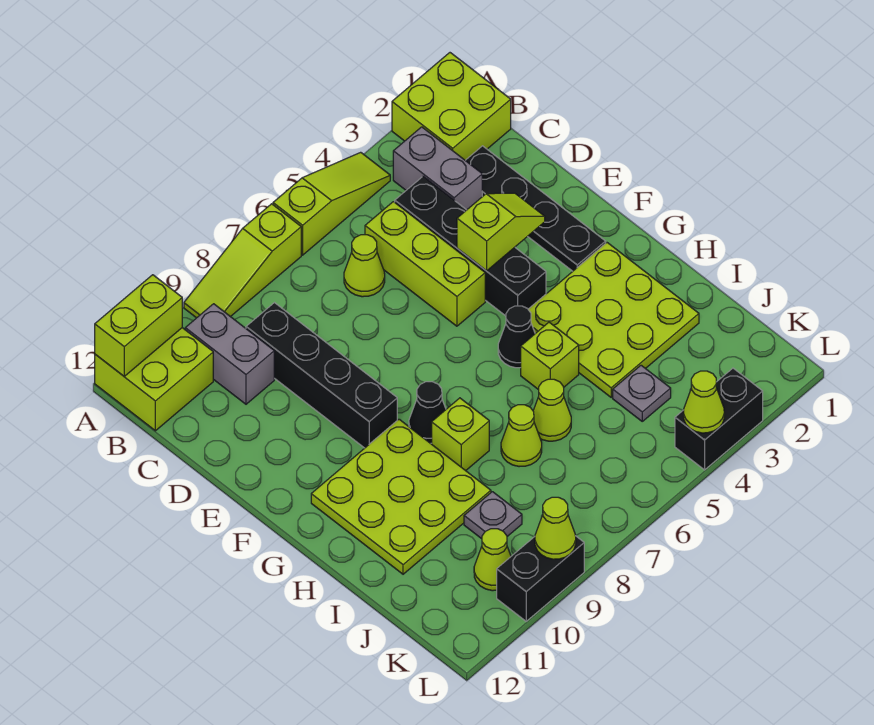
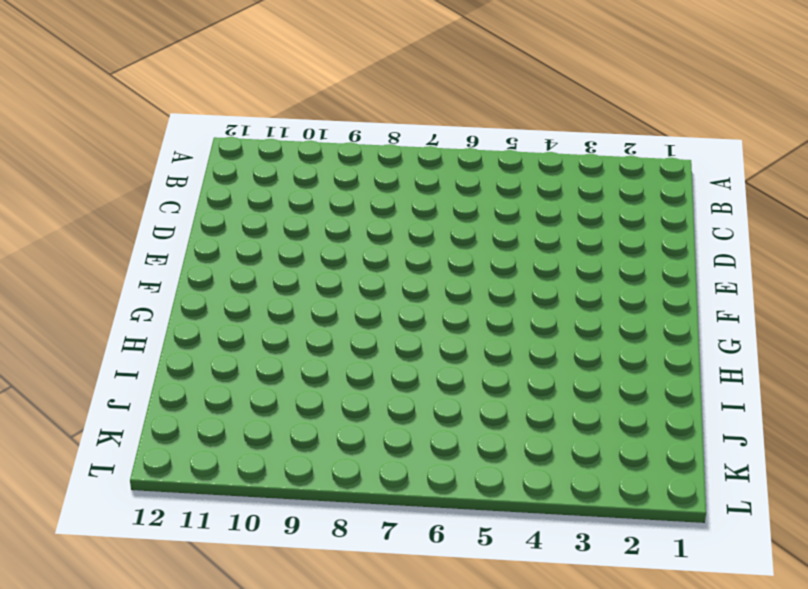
none -> lime brick A1:B2 level 1
none -> lime slope A4:A6 level 1 top 6
none -> lime slope A7:A9 level 1 top 7

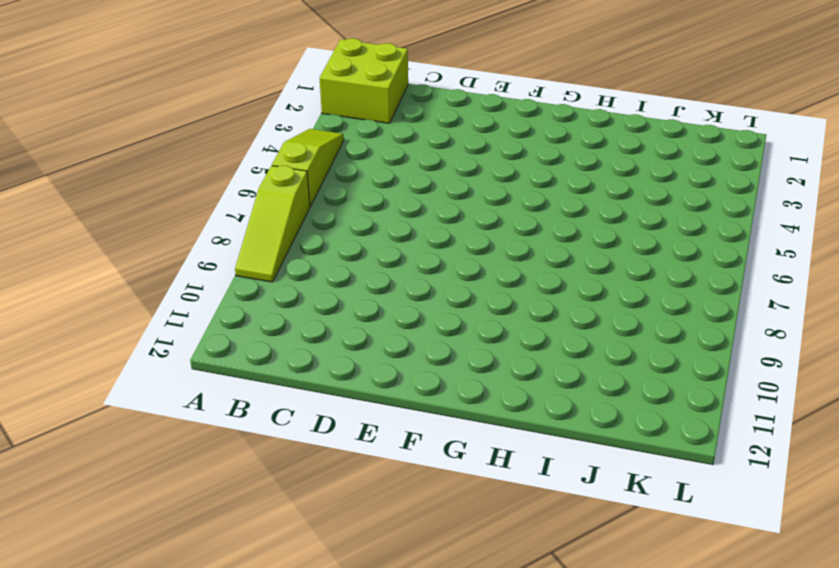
none -> lime brick A11:B12 level 1
none -> grey brick B3:C3 level 1
none -> grey brick B10:C10 level 1

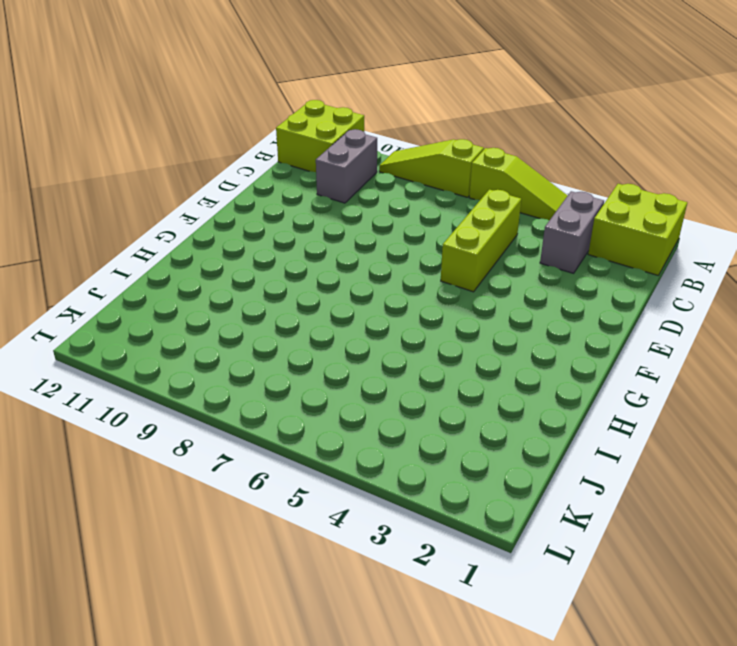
none -> black plate C2:F2 level 1
none -> black brick C4:F4 level 1
none -> lime cone C6 level 1

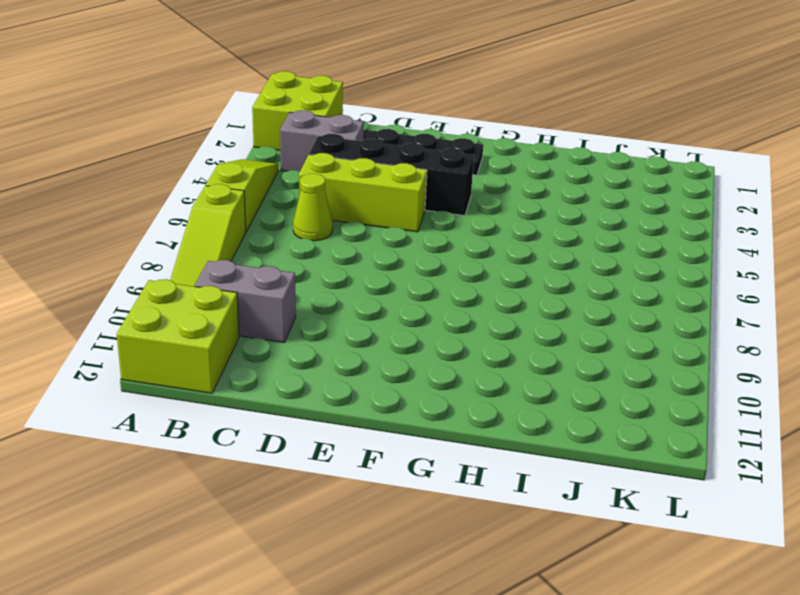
none -> black brick C9:F9 level 1
none -> lime plate G2:I4 level 1
none -> black cone G5 level 1

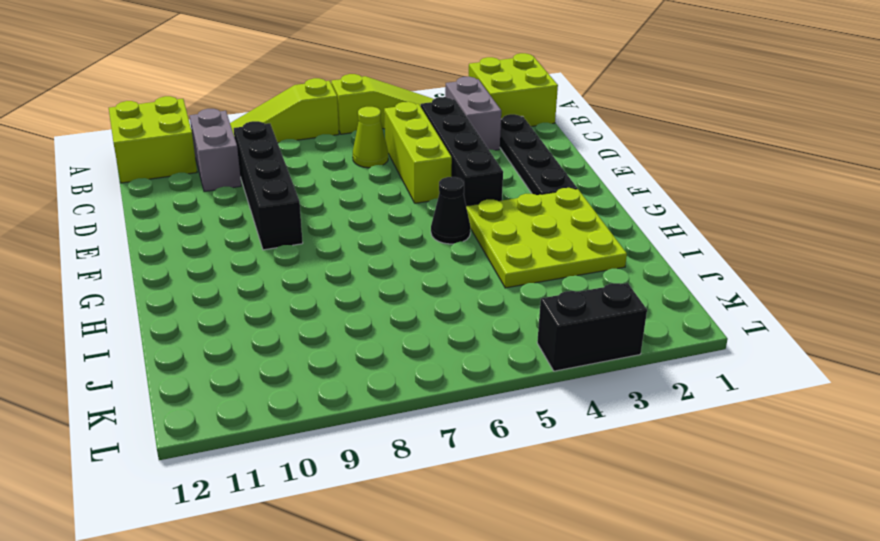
none -> black cone G8 level 1
none -> lime plate G9:I11 level 1
none -> lime brick H5 level 1

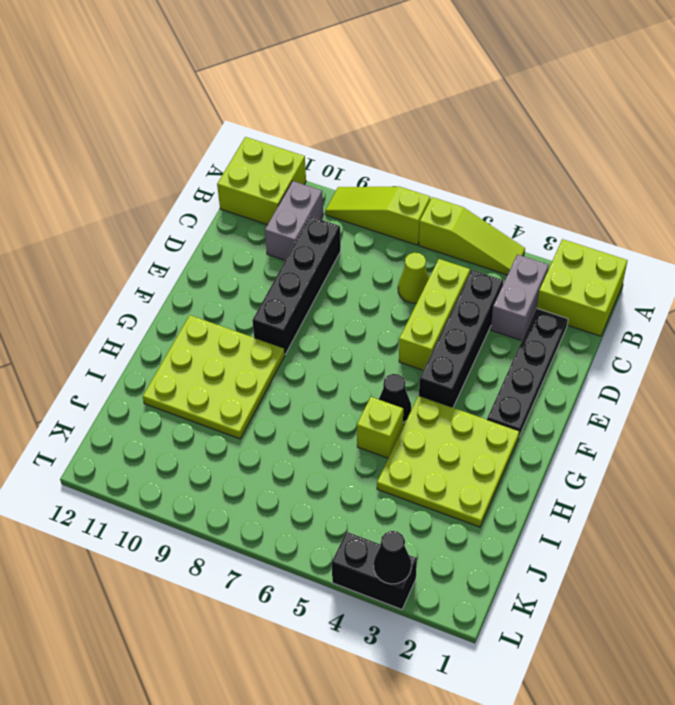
black cone L3 level 2 -> black cone G8 level 1
none -> lime brick H8 level 1
none -> lime cone I6 level 1
none -> lime cone I7 level 1

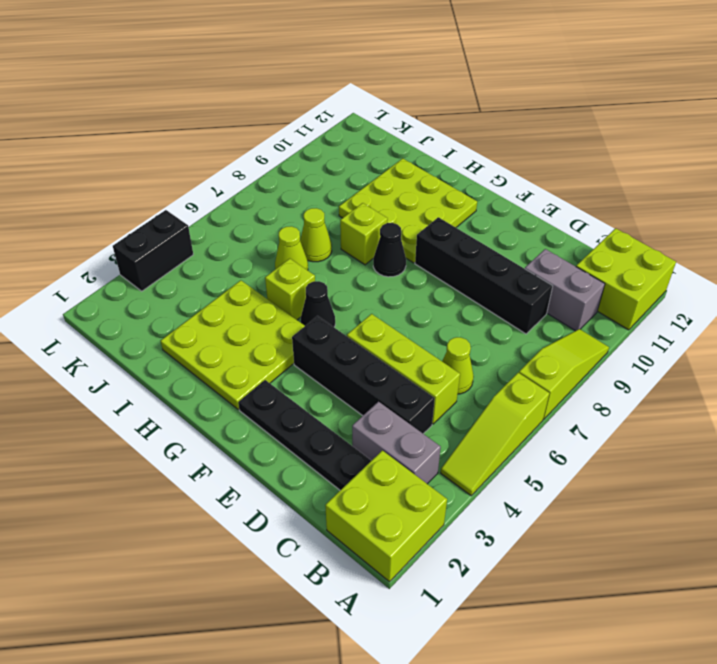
none -> grey plate J4 level 1
none -> grey plate J9 level 1
none -> lime cone K10 level 1

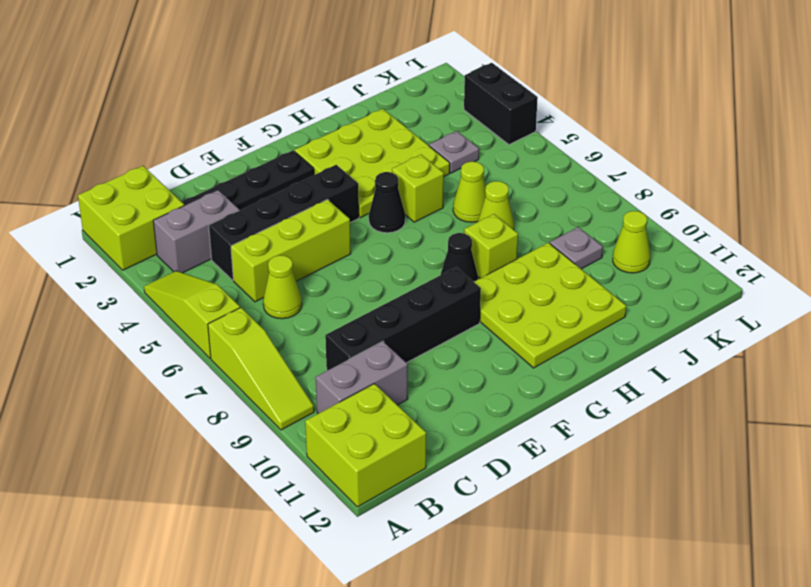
none -> black brick L9:L10 level 1
none -> lime brick A11:A12 level 2
none -> lime slope E3:E4 level 2 top 4

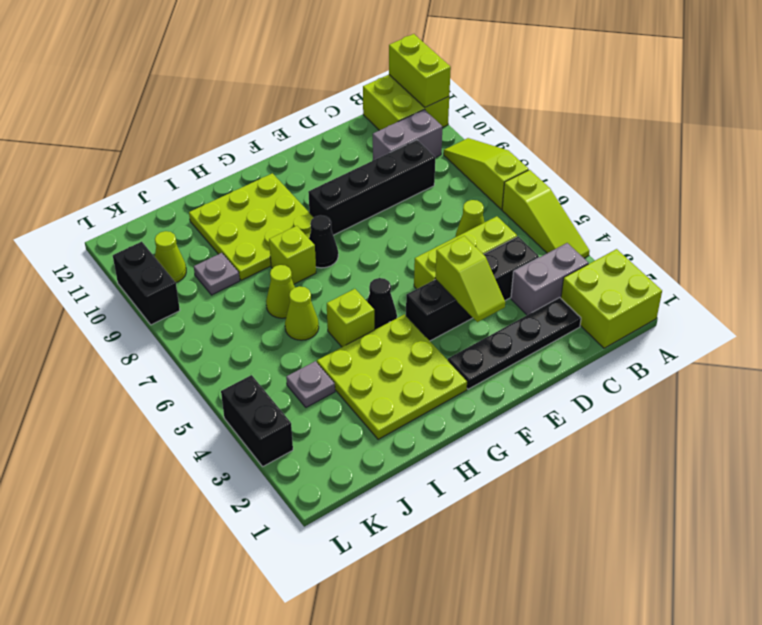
none -> lime cone L4 level 2
none -> lime cone L9 level 2

